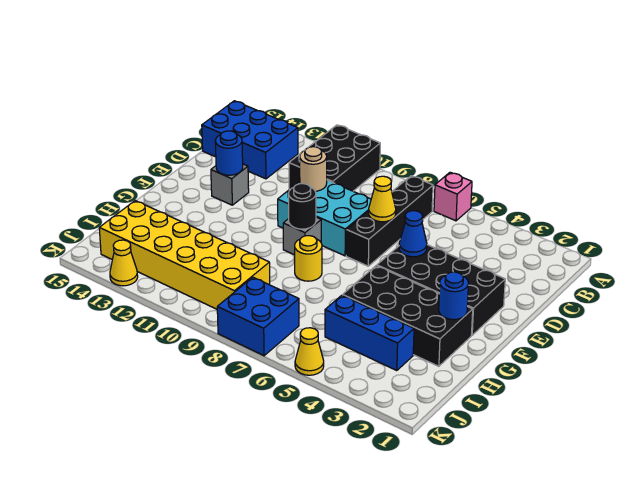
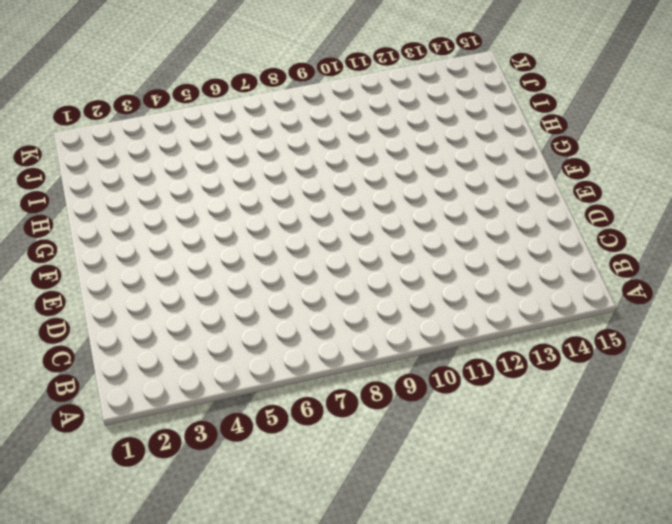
none -> pink brick A6 level 1
none -> black brick A10:C11 level 1
none -> black brick B7:E7 level 1

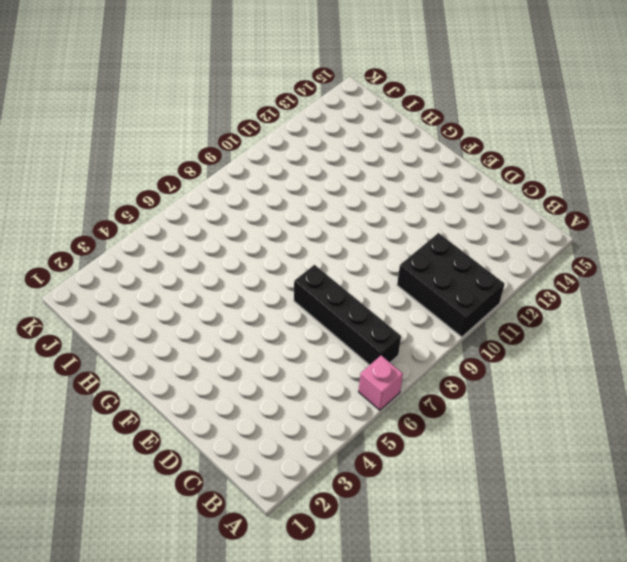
none -> blue brick B13:C15 level 1
none -> cyan brick D8:E10 level 1
none -> black brick E2:F5 level 1

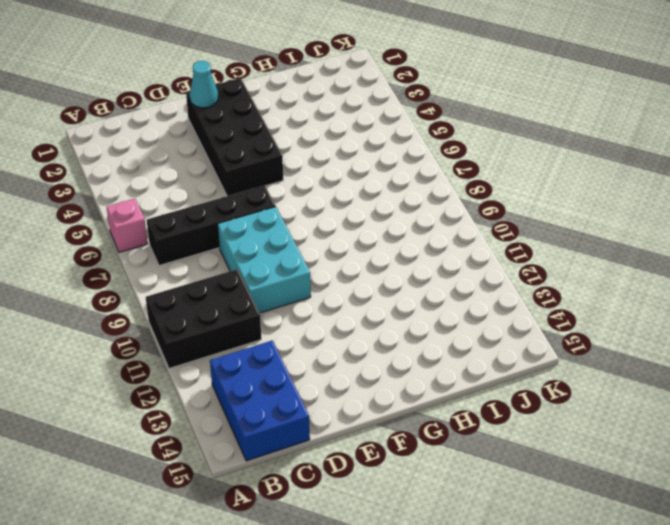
cyan cone E2 level 2 -> none
none -> grey brick E13 level 1
none -> grey brick F9 level 1
none -> black brick G2:H5 level 1

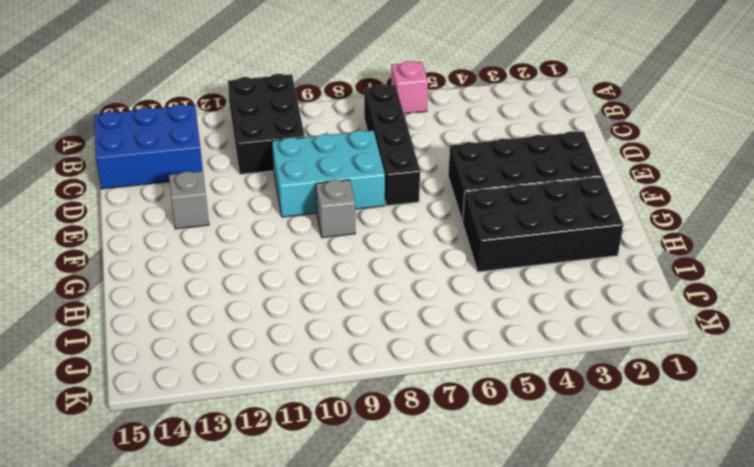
none -> yellow round brick G8 level 1
none -> blue brick I3:I5 level 1
none -> yellow brick I9:J14 level 1

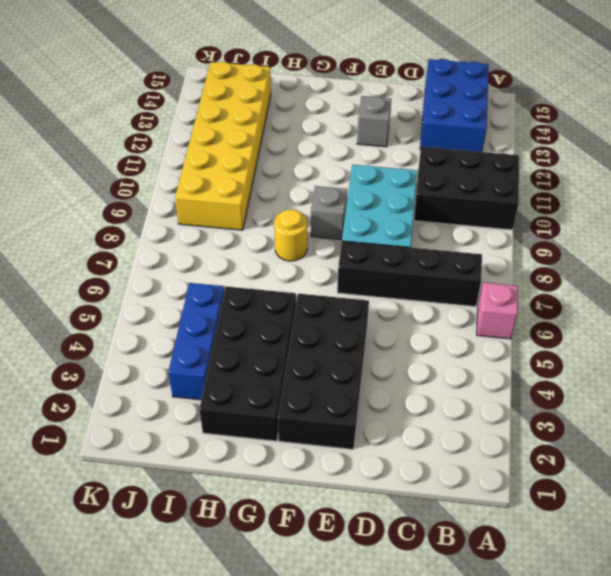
none -> blue brick J7:K8 level 1
none -> yellow cone K5 level 1
none -> yellow cone K13 level 1

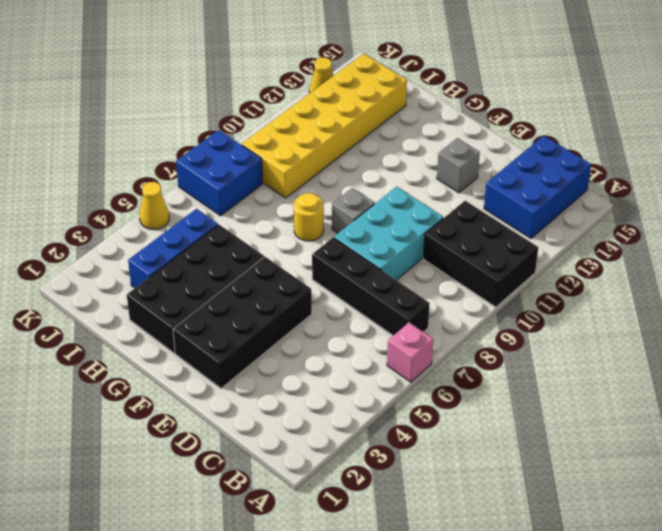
none -> yellow cone D7 level 2
none -> tan round brick D10 level 2
none -> blue cone E5 level 2

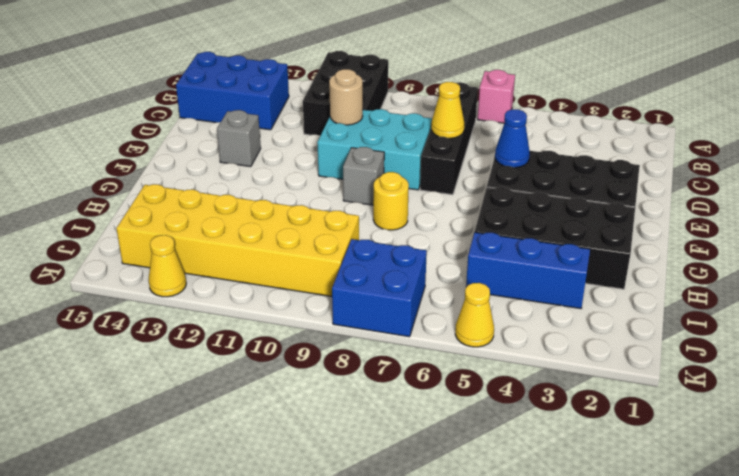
none -> blue round brick E13 level 2
none -> black round brick F9 level 2
none -> blue round brick G2 level 2

